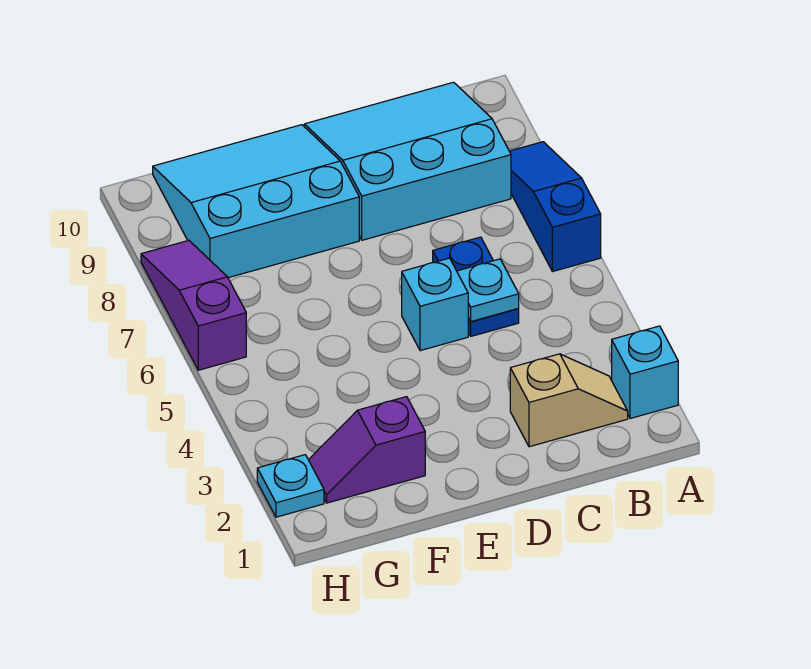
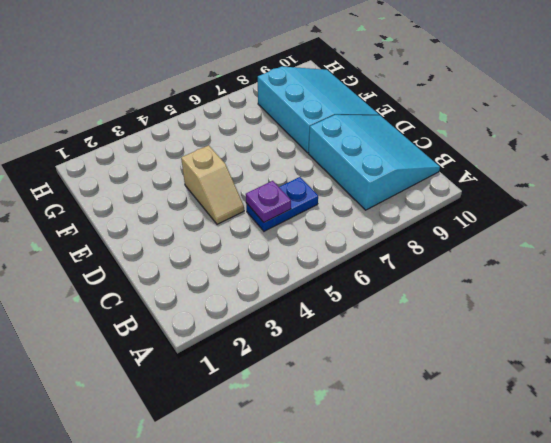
purple plate C5 level 2 -> cyan plate C5 level 2
tan slope D4:E4 level 1 top E -> tan slope B2:C2 level 1 top C
none -> cyan brick A2 level 1
none -> blue slope A6:A8 level 1 top 6

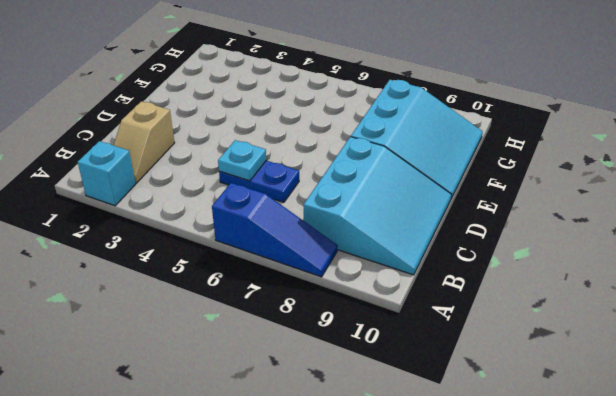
none -> cyan brick D5 level 1
none -> purple slope F2:G2 level 1 top F

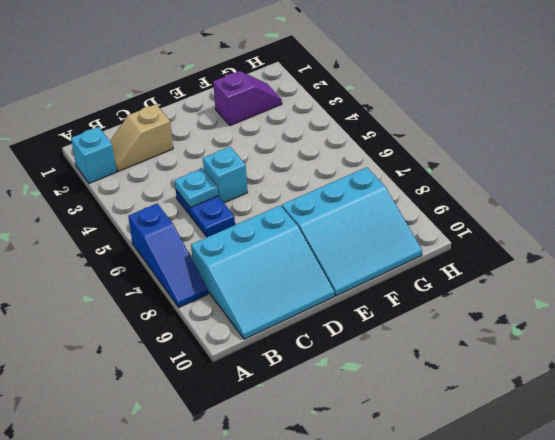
none -> cyan plate H2 level 1
none -> purple slope H6:H8 level 1 top 6

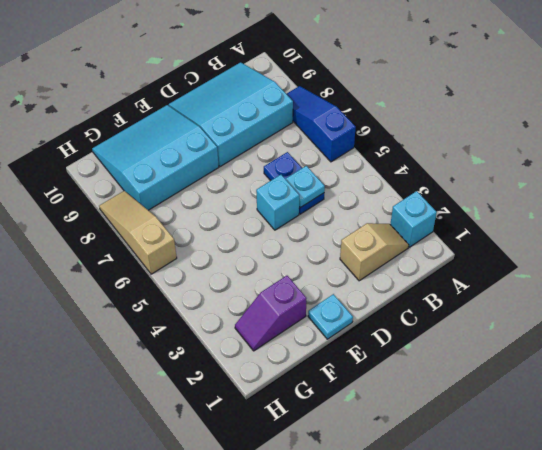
cyan plate E1 level 1 -> cyan plate H2 level 1
tan slope H6:H8 level 1 top 6 -> purple slope H6:H8 level 1 top 6

